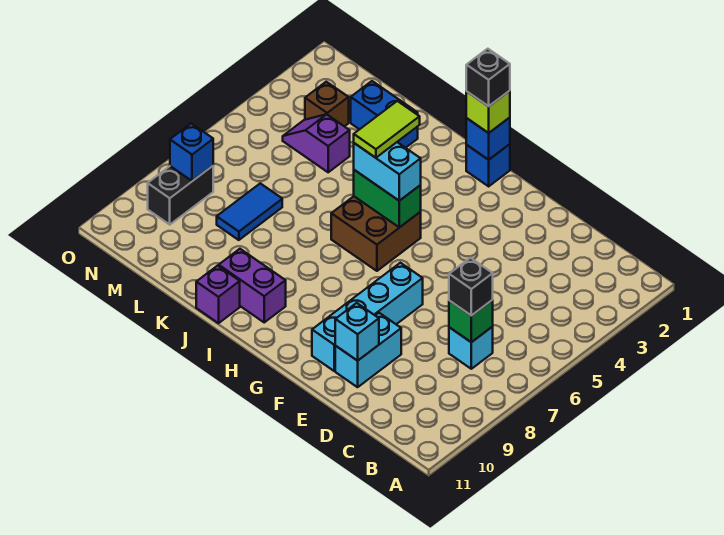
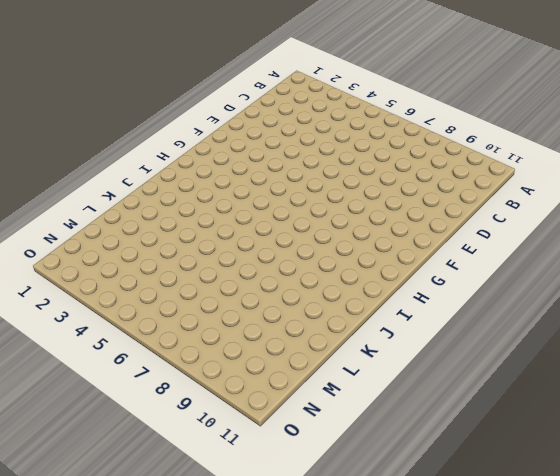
none -> cyan brick C7 level 1
none -> cyan brick E9:E10 level 1
none -> cyan brick F7:F10 level 1

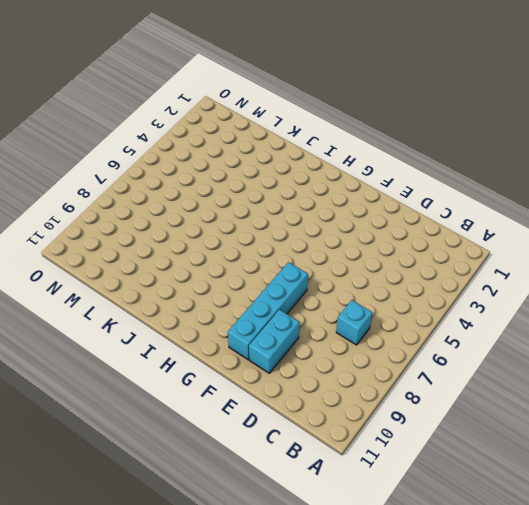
none -> blue brick H1 level 1
none -> brown brick H5:I6 level 1
none -> purple brick I10:J10 level 1

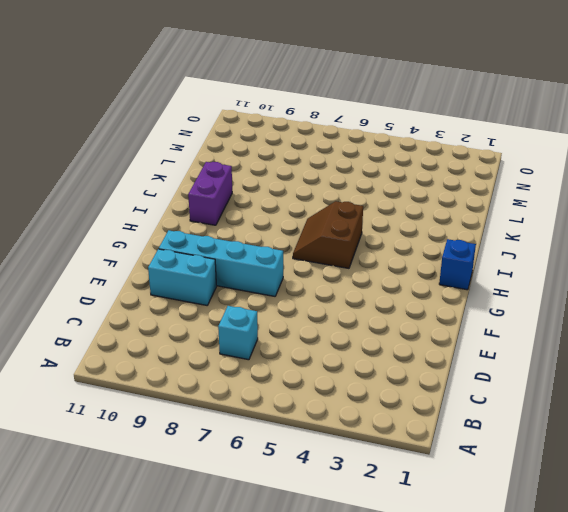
brown slope H5:I6 level 1 top 5 -> brown brick H5:I6 level 1
none -> purple brick J11 level 1
none -> blue brick K2:L2 level 1
none -> purple slope L4:M4 level 1 top L

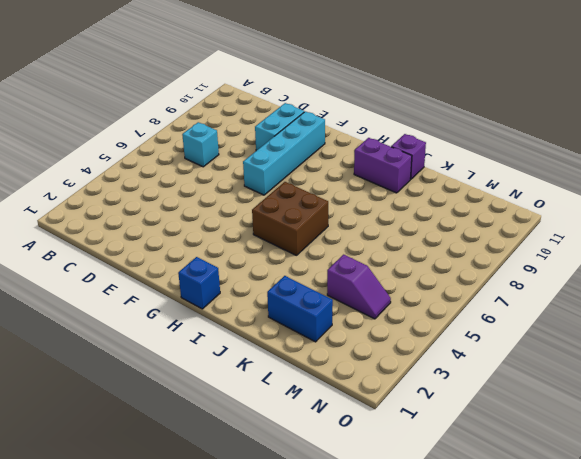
none -> blue tile L7:L8 level 1
none -> brown brick M3 level 1
none -> black brick N8:N9 level 1

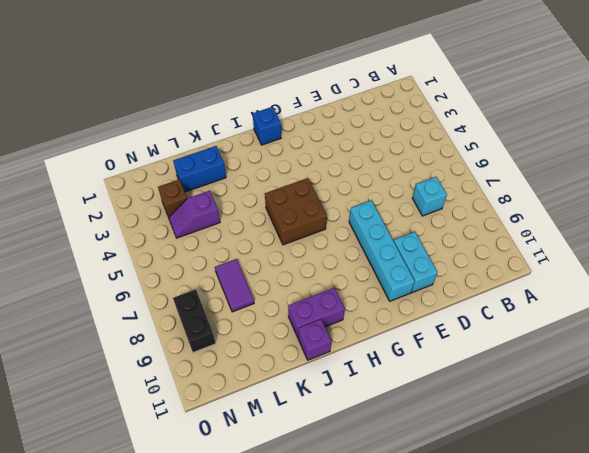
purple tile L7:L8 level 1 -> blue tile L7:L8 level 1
none -> green brick C7 level 2
none -> cyan brick E10 level 2
none -> blue brick H1 level 2

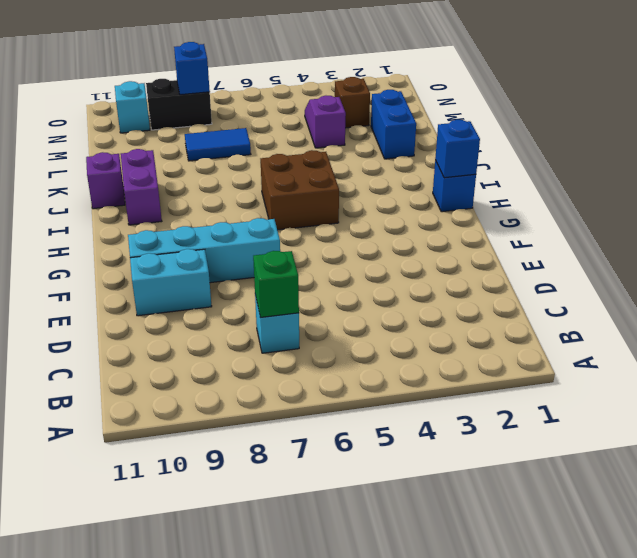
cyan brick N10 level 1 -> cyan brick E10 level 2
none -> green brick H5:I5 level 2
none -> black brick C7 level 3
none -> lime brick H1 level 3

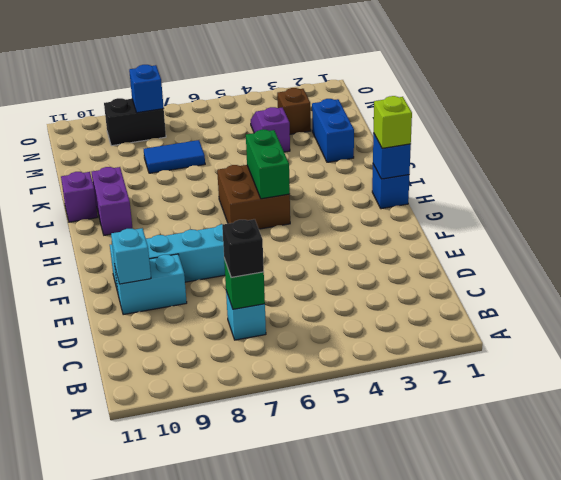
none -> cyan brick H5:I5 level 3
none -> black brick H1 level 4
none -> lime tile I4:I5 level 4

